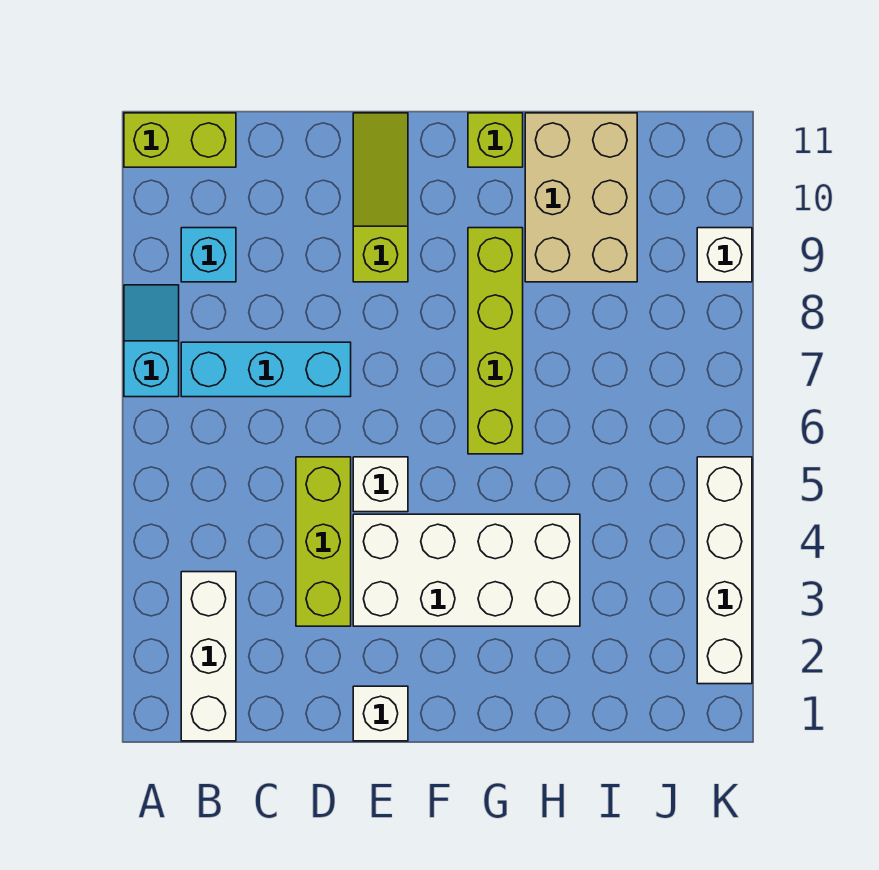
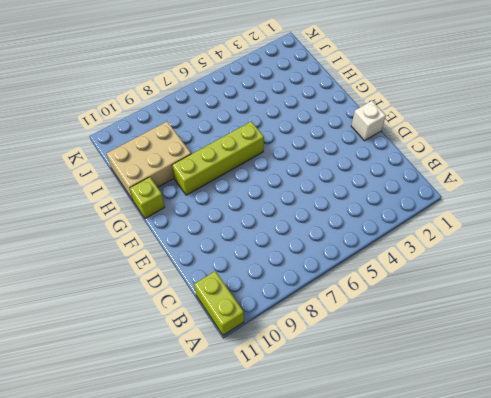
none -> cyan slope A7:A8 level 1 top 7
none -> white brick B1:B3 level 1
none -> cyan brick B7:D7 level 1

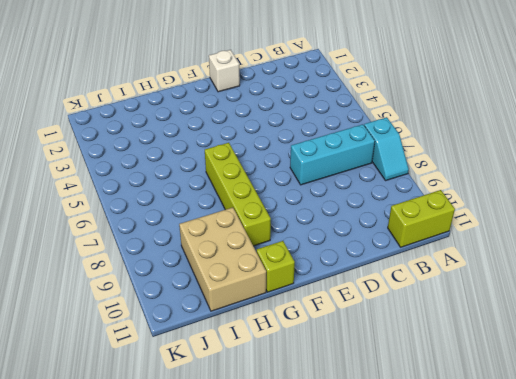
none -> white brick B1:B3 level 1
none -> cyan brick B9 level 1
none -> lime brick D3:D5 level 1

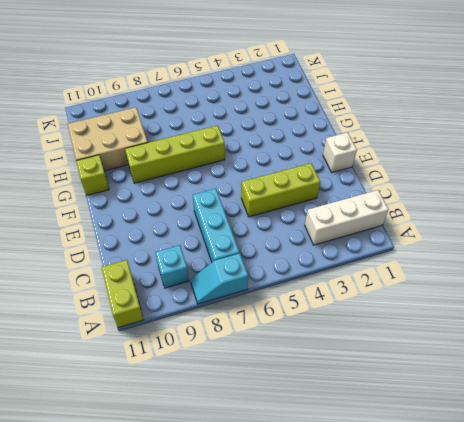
none -> white brick E3:H4 level 1
none -> white brick E5 level 1
none -> lime slope E9:E11 level 1 top 9

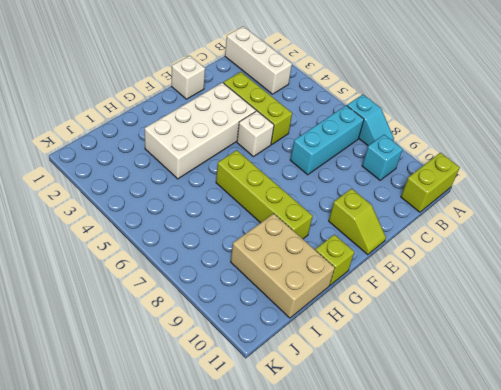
lime slope E10:E11 level 1 top 10 -> lime slope E9:E11 level 1 top 9
none -> white brick K2:K5 level 1
none -> white brick K9 level 1

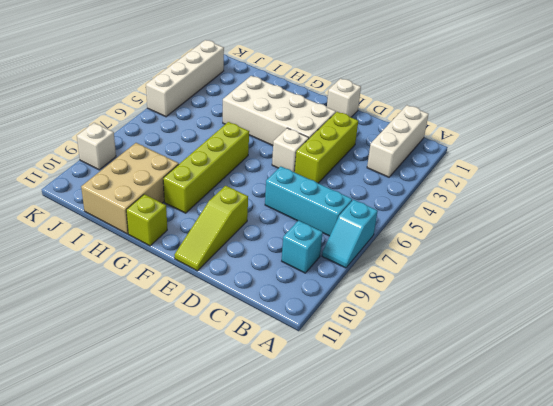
none -> lime brick A11:B11 level 1

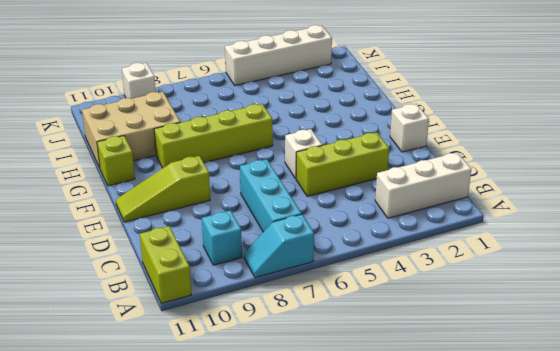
none -> white brick E3:H4 level 1

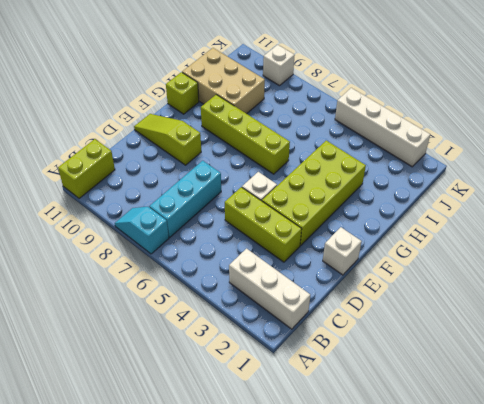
lime brick E3:H4 level 1 -> white brick E3:H4 level 1
none -> cyan brick B9 level 1

